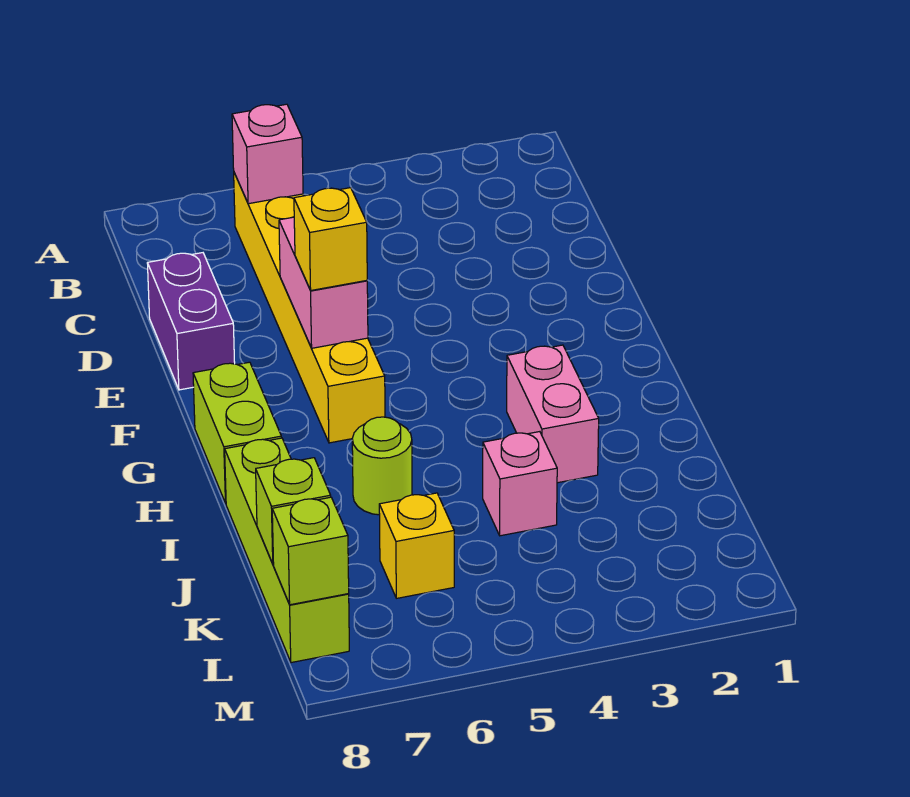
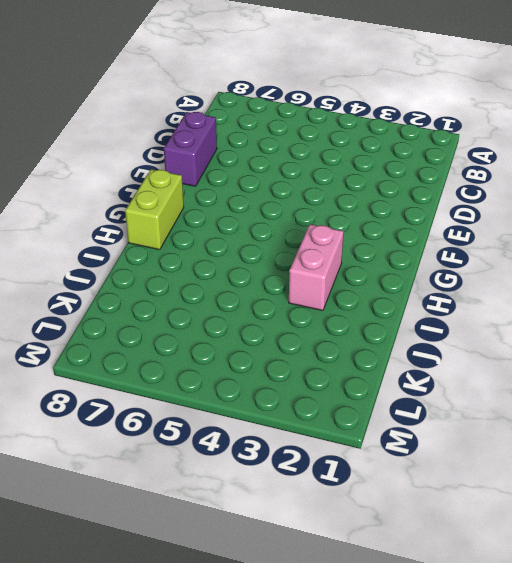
none -> yellow brick B6:G6 level 1
none -> lime round brick I6 level 1
none -> lime brick I8:L8 level 1

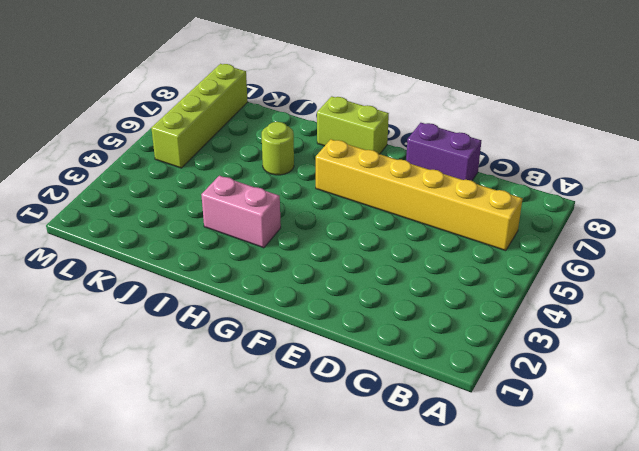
lime brick L5:L8 level 1 -> lime brick I8:L8 level 1
none -> pink brick J4 level 1
none -> yellow brick K6 level 1
none -> pink brick B6 level 2

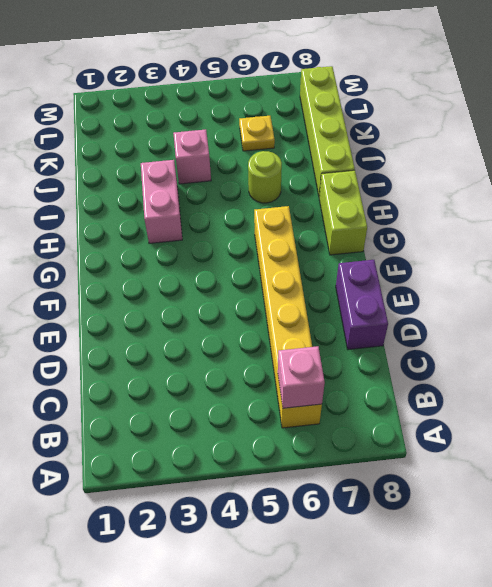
yellow plate K6 level 1 -> yellow brick K6 level 1
none -> pink brick E6:F6 level 2
none -> lime brick K8 level 2
none -> lime brick L8 level 2

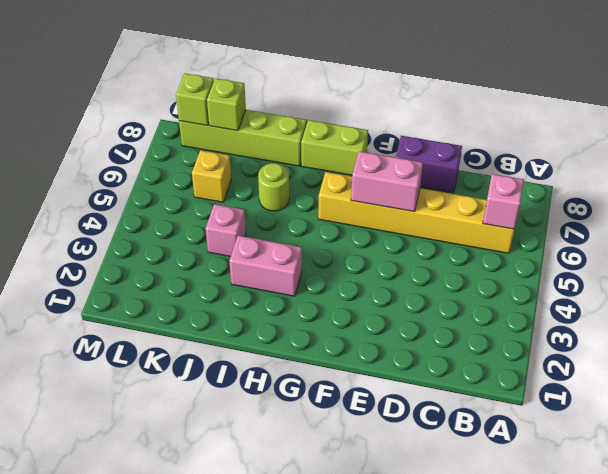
none -> yellow brick F6 level 3

